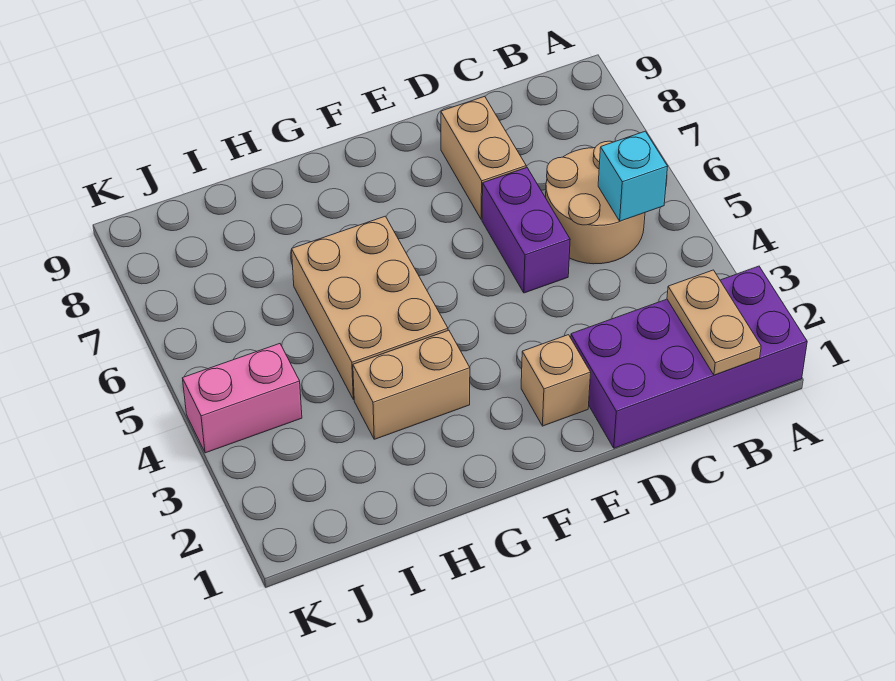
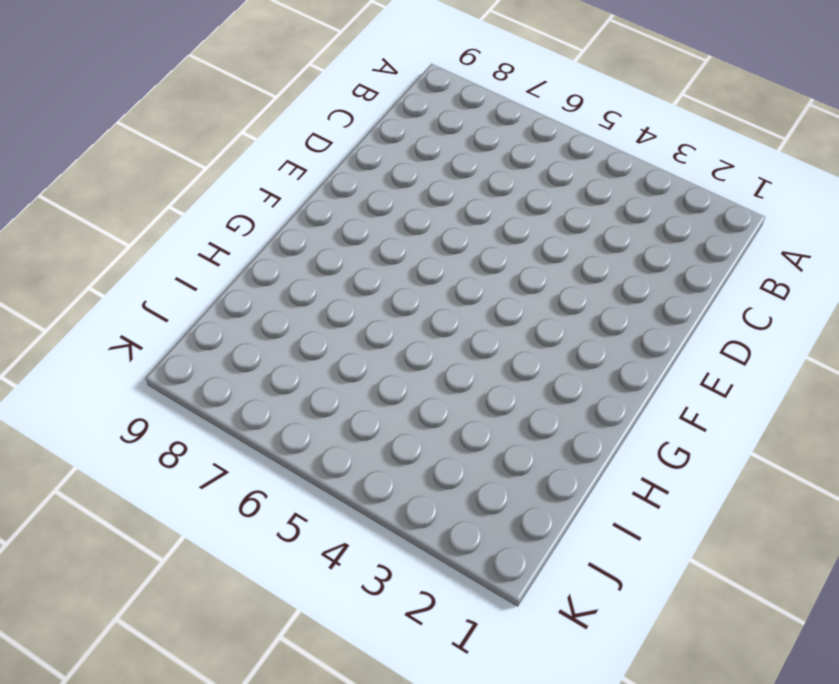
none -> purple brick A1:D2 level 1
none -> tan round brick B5:C6 level 1

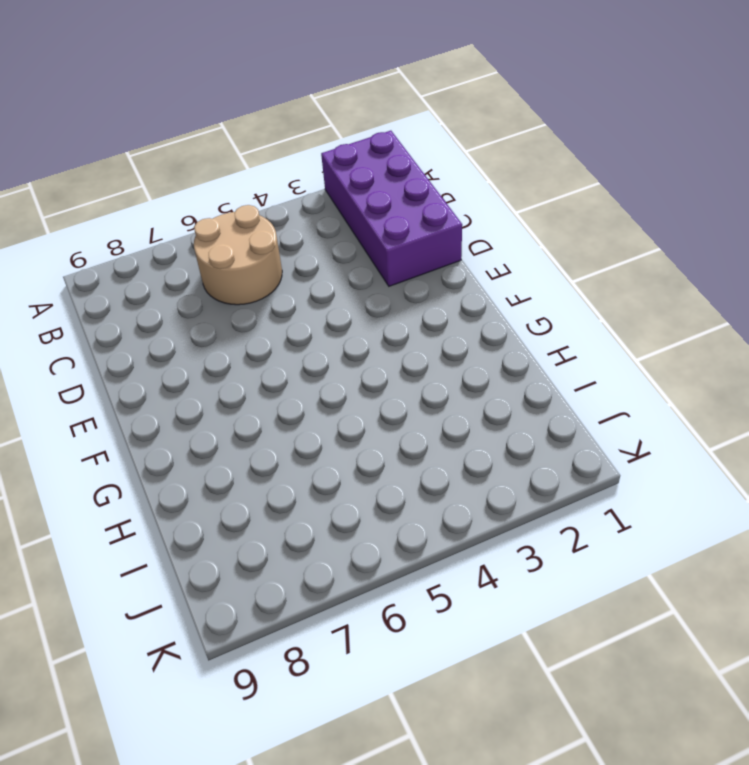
none -> purple brick D5:D6 level 1
none -> tan brick D7:D8 level 1

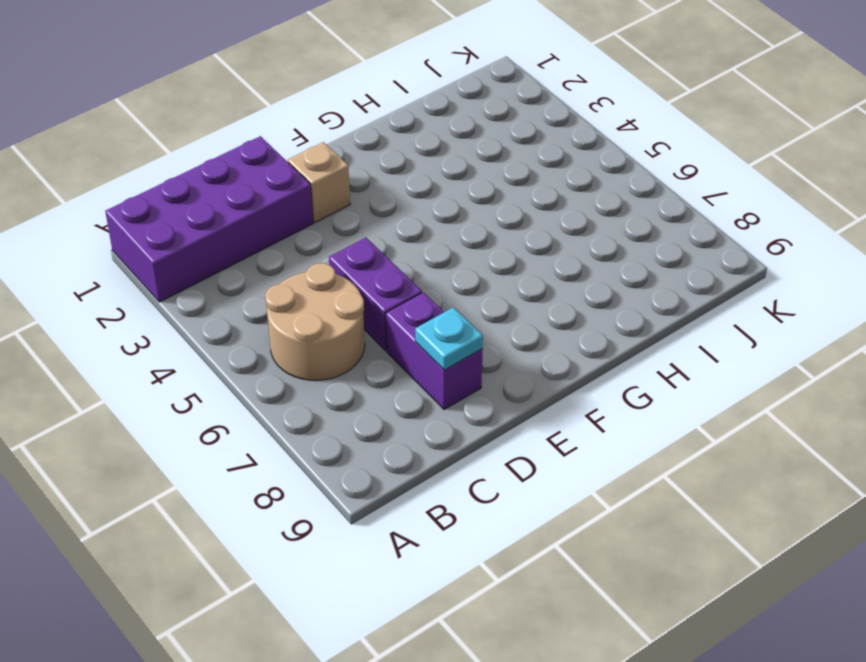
purple brick D7:D8 level 1 -> tan brick D7:D8 level 1
cyan plate D8 level 2 -> none
none -> tan brick G3:H3 level 1
none -> tan brick G4:H6 level 1

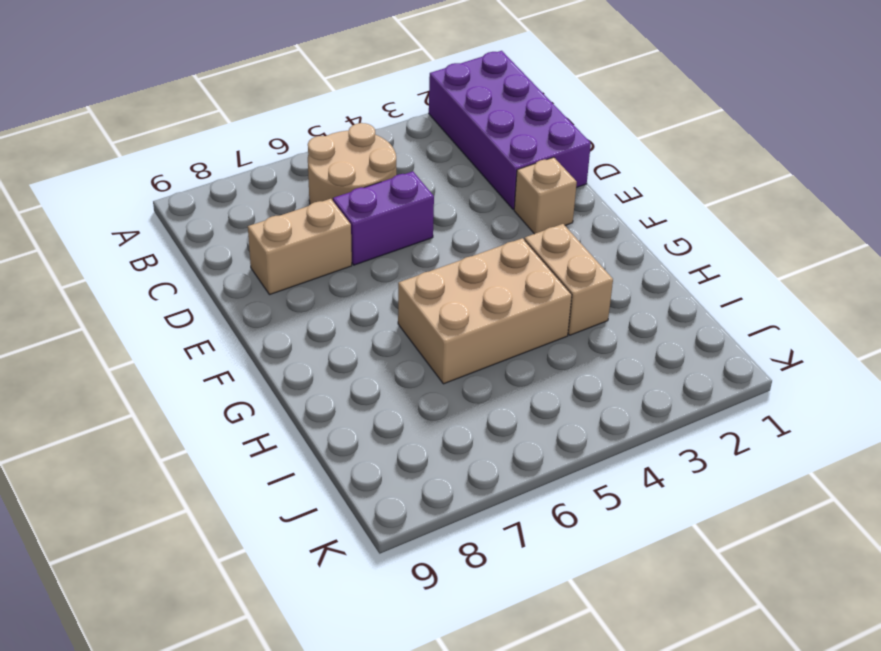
none -> pink brick J4:K4 level 1
none -> tan plate B1:B2 level 2

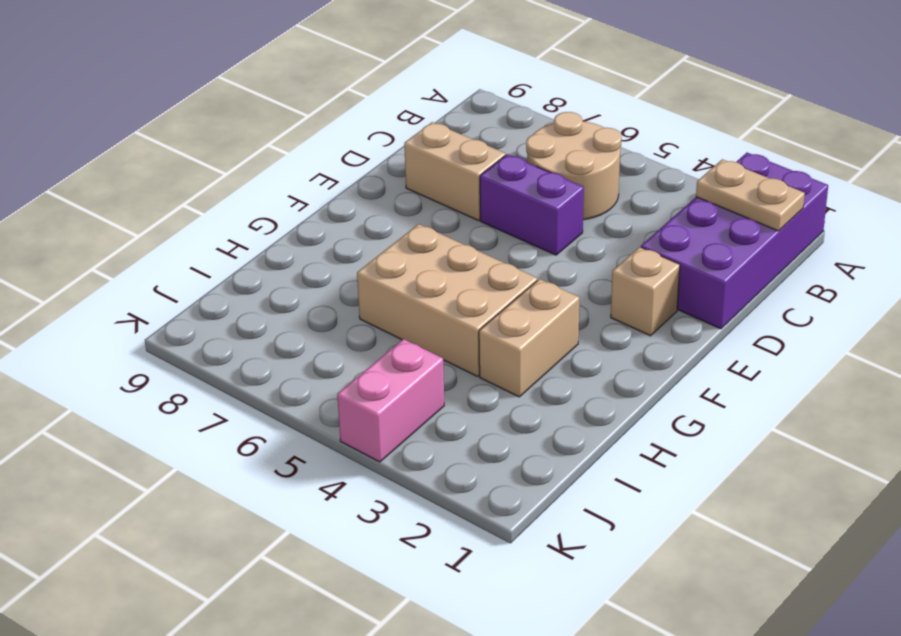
none -> cyan brick B5 level 2

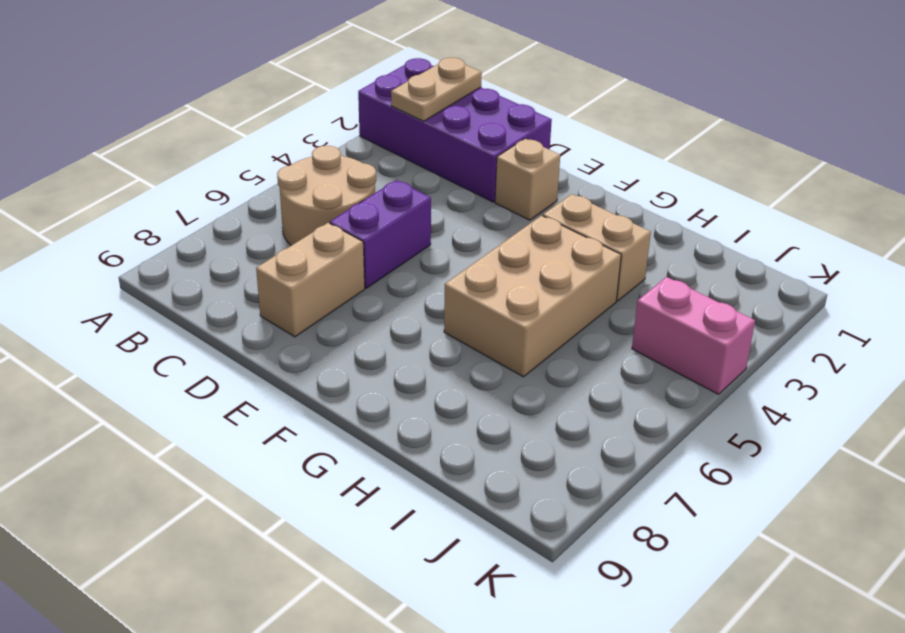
none -> cyan brick B5 level 2

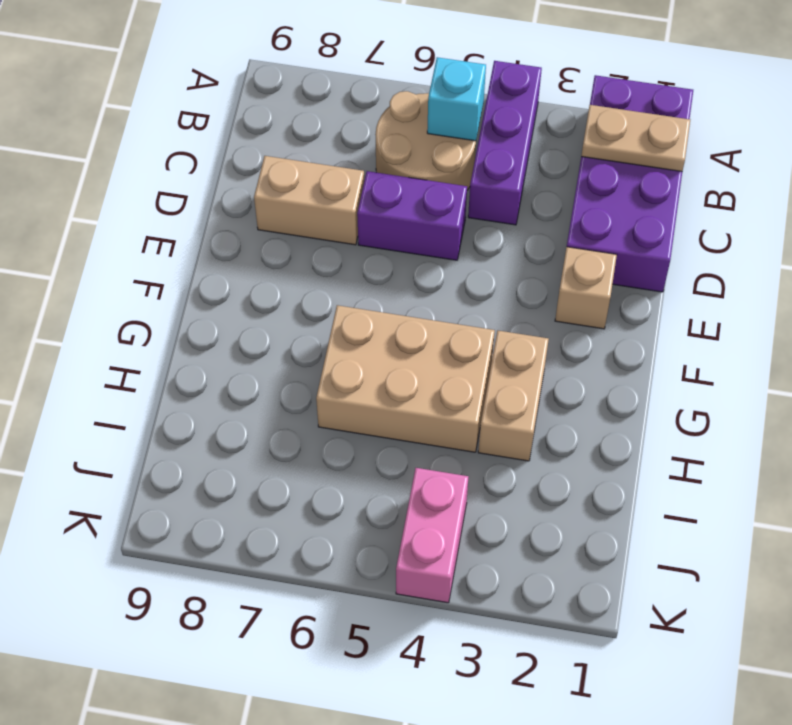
purple brick A4:C4 level 1 -> none

